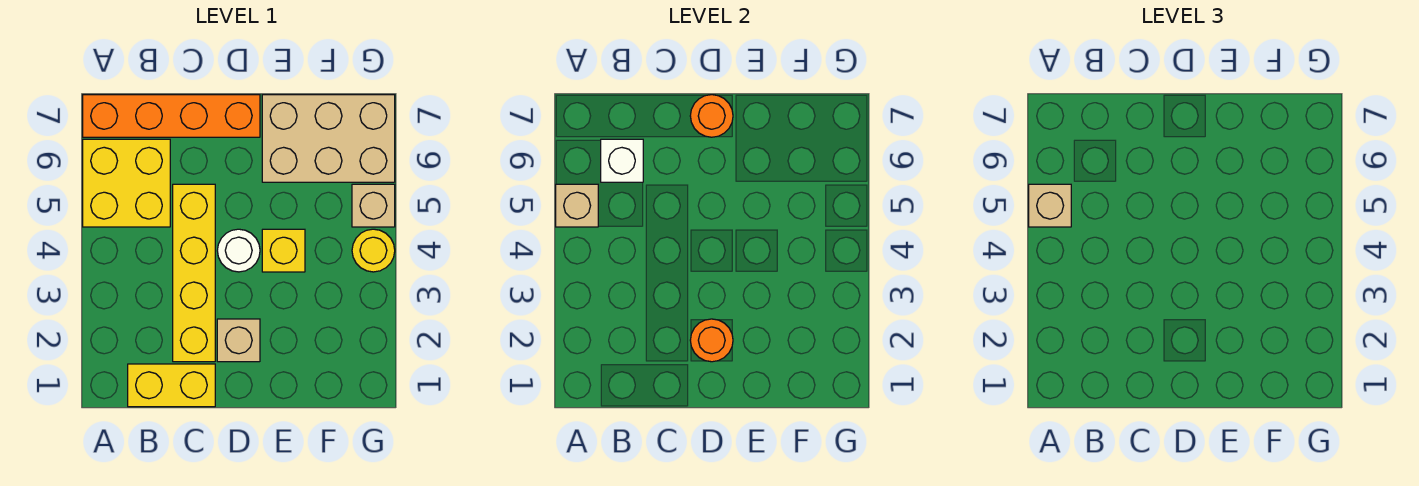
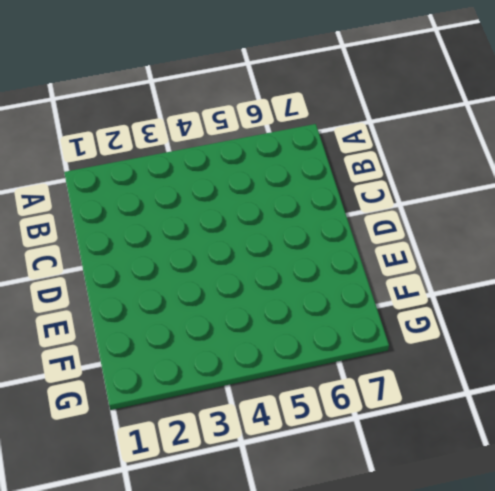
none -> yellow brick A5:B6 level 1
none -> orange brick A7:D7 level 1
none -> yellow brick B1:C1 level 1

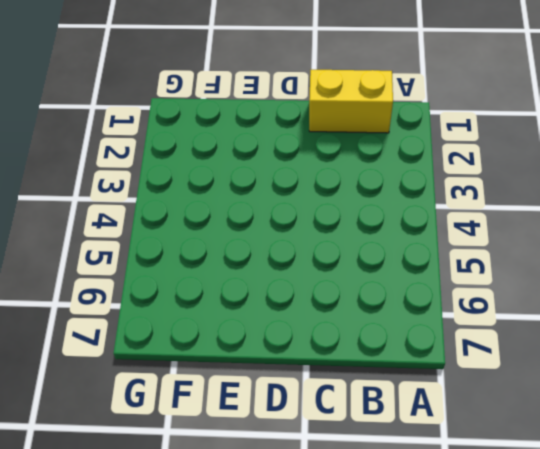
none -> yellow brick A5:B6 level 1
none -> orange brick A7:D7 level 1
none -> yellow brick C2:C5 level 1

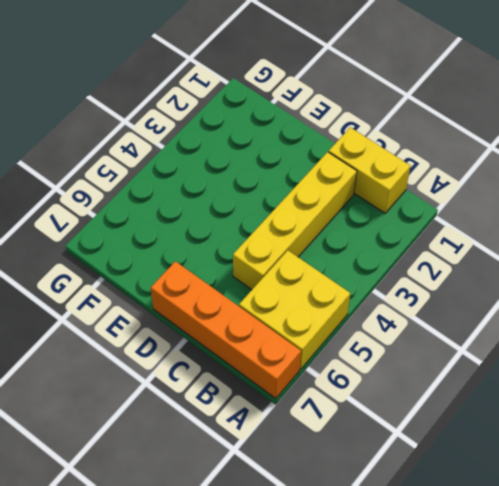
none -> tan brick D2 level 1
none -> white round brick D4 level 1
none -> yellow brick E4 level 1

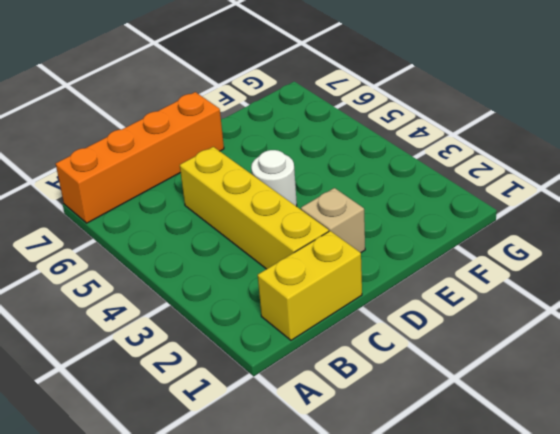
none -> yellow brick A5:B6 level 1
none -> yellow brick E4 level 1
none -> tan brick E6:G7 level 1

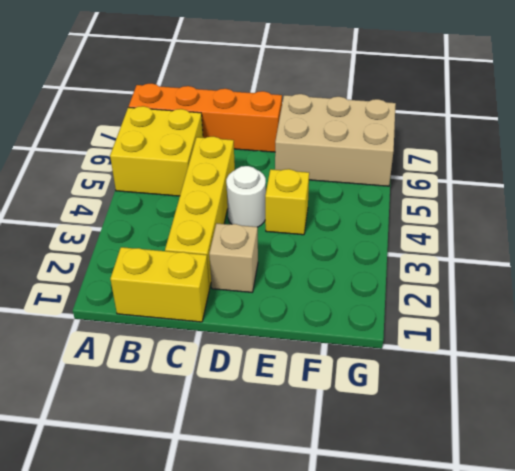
none -> yellow round brick G4 level 1
none -> tan brick G5 level 1
none -> tan brick A5 level 2

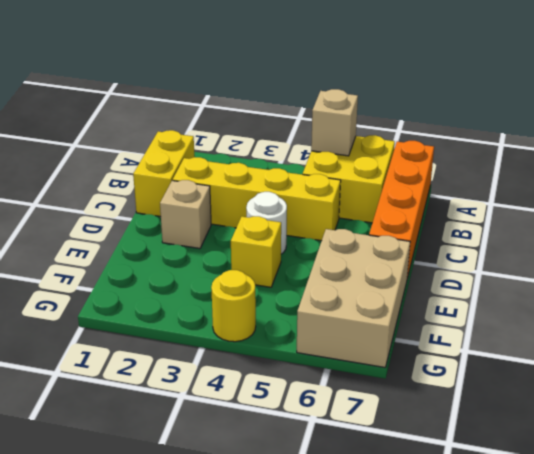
none -> tan brick G5 level 1
none -> white brick B6 level 2
none -> orange round brick D2 level 2

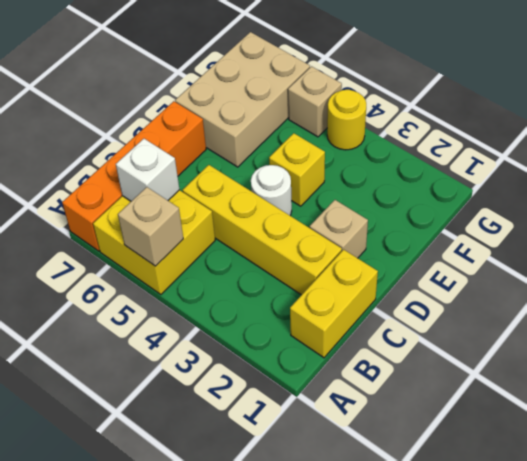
none -> orange round brick D2 level 2
none -> orange round brick D7 level 2
none -> tan brick A5 level 3

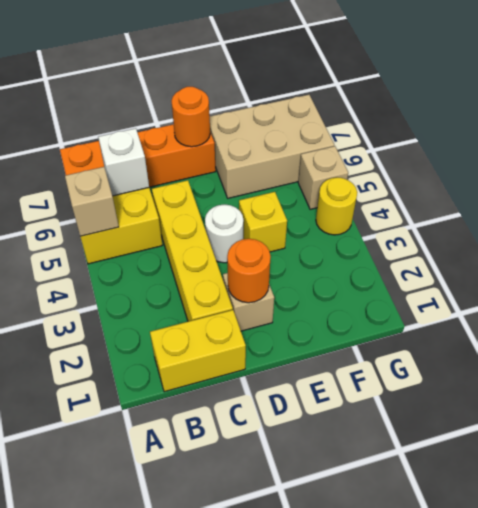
none -> tan brick A5 level 3

